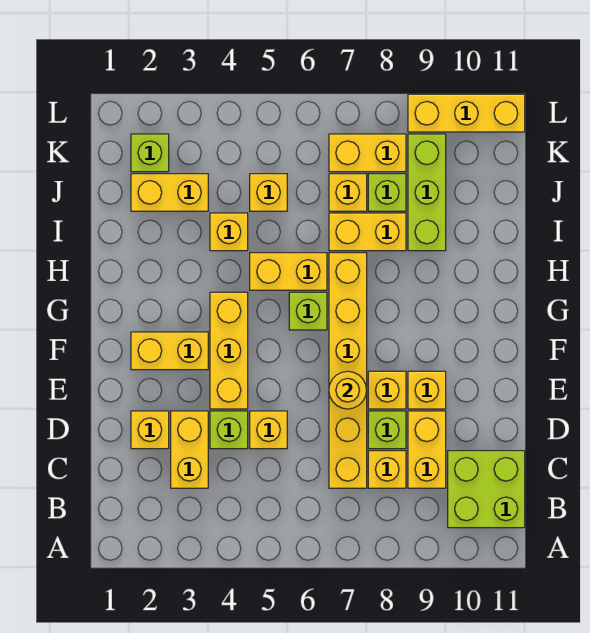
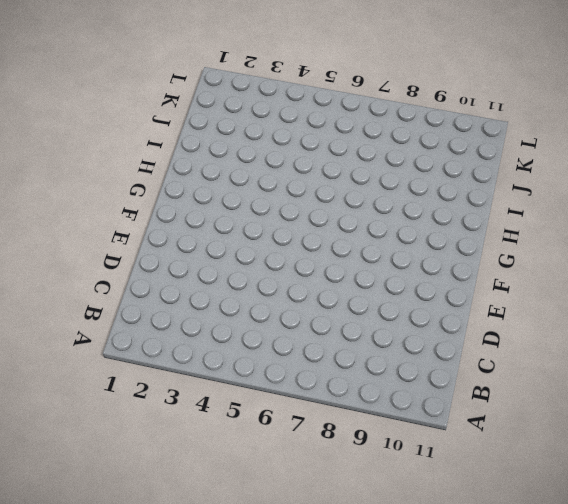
none -> lime brick B10:C11 level 1
none -> yellow brick C3:D3 level 1
none -> yellow brick C7:H7 level 1

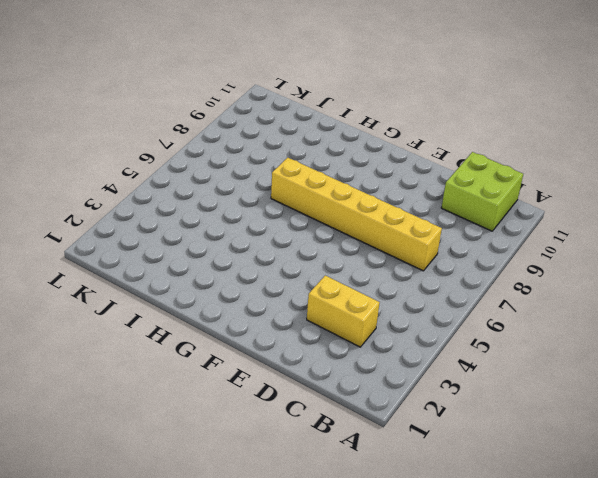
none -> yellow brick C8 level 1
none -> yellow brick C9:D9 level 1
none -> yellow brick D2 level 1

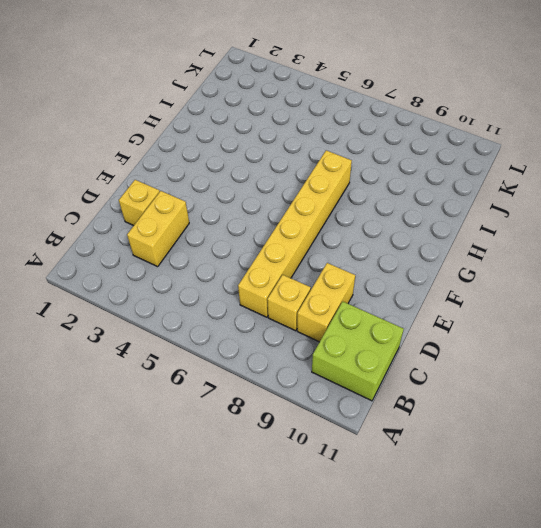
none -> lime brick D4 level 1
none -> yellow brick D5 level 1
none -> lime brick D8 level 1

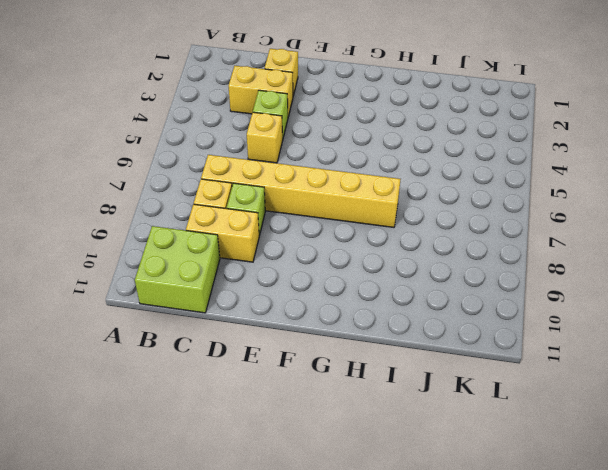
none -> yellow brick E4:G4 level 1
none -> yellow brick E8 level 1
none -> yellow brick E9 level 1

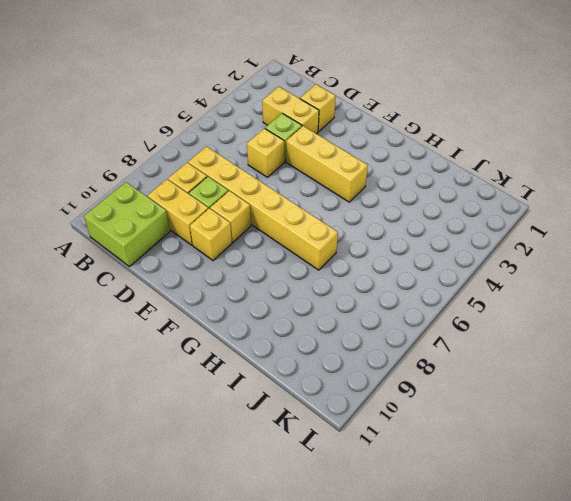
none -> yellow brick F2:F3 level 1
none -> lime brick G6 level 1
none -> yellow brick H5:H6 level 1

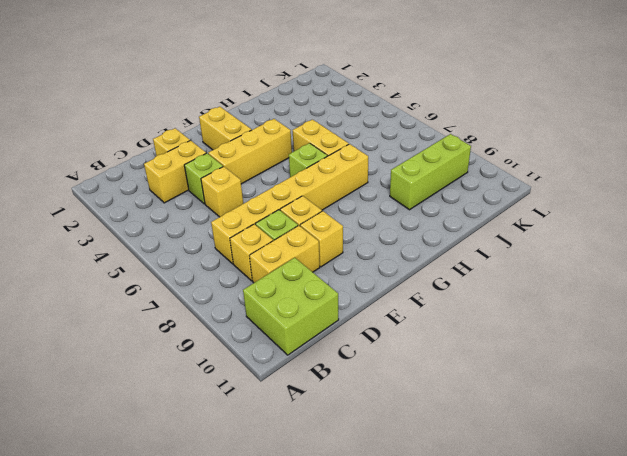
none -> yellow brick I4 level 1
none -> yellow brick I7:I8 level 1
none -> yellow brick J2:J3 level 1

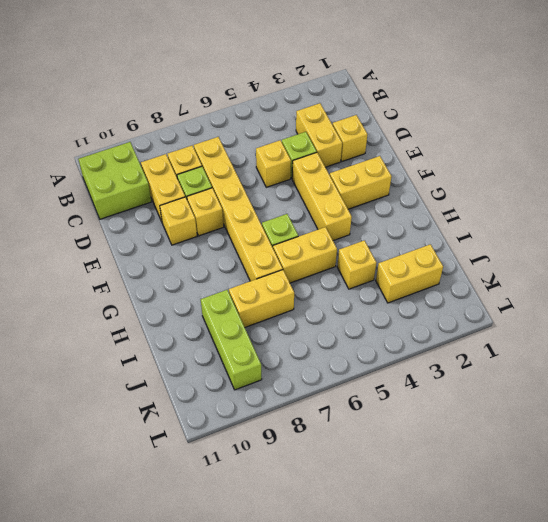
none -> yellow brick J5 level 1
none -> yellow brick J7 level 1
none -> lime brick J8 level 1

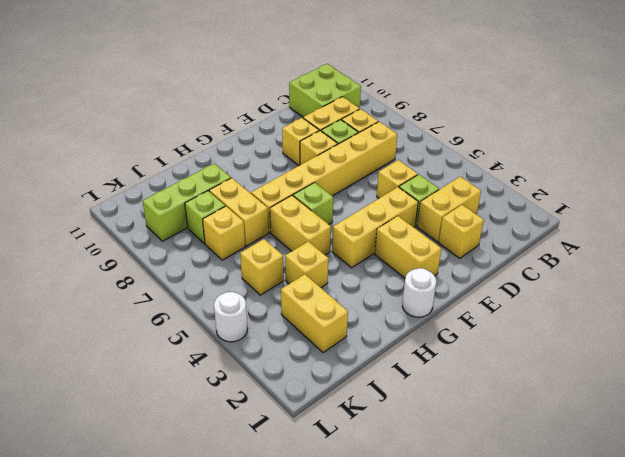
white round brick G1 level 1 -> none
white round brick L4 level 1 -> none
none -> lime brick K2 level 1
none -> yellow brick K7:K8 level 1
none -> yellow brick L9:L11 level 1

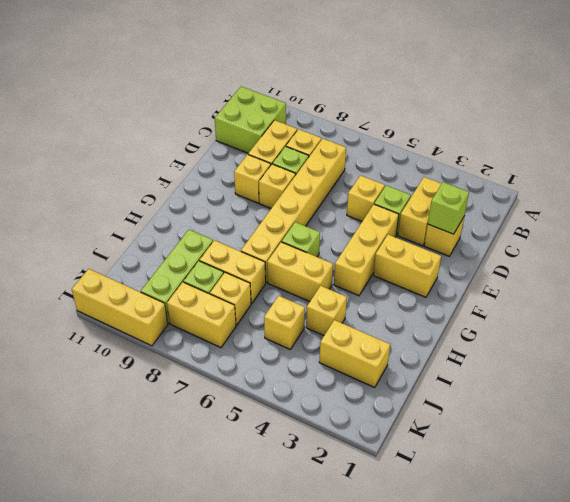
lime brick D2 level 2 -> lime brick K2 level 1
none -> yellow round brick E7 level 2

